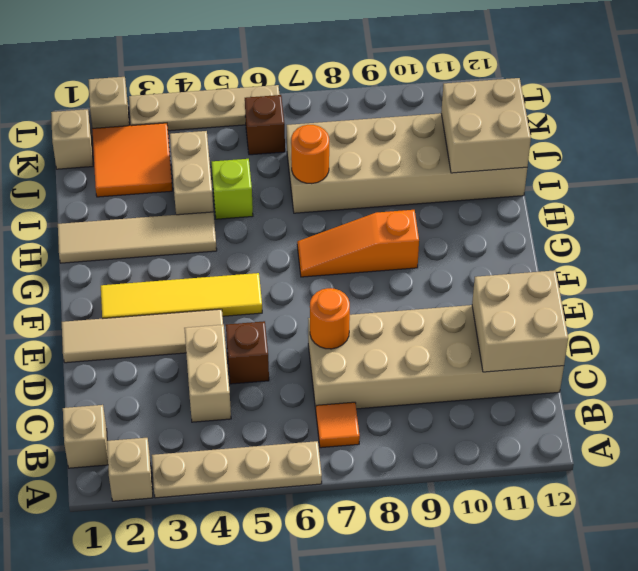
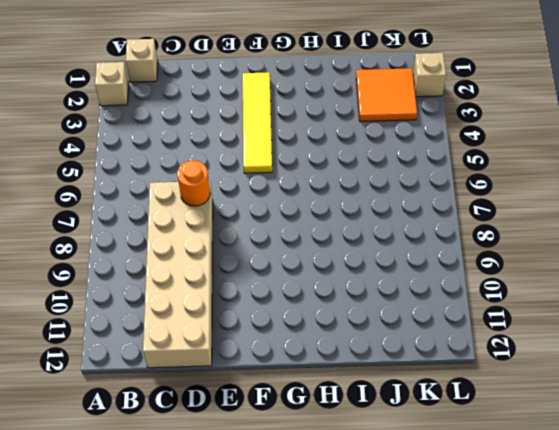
none -> tan plate A3:A6 level 1
none -> orange tile B7 level 1
none -> tan brick C4:D4 level 1

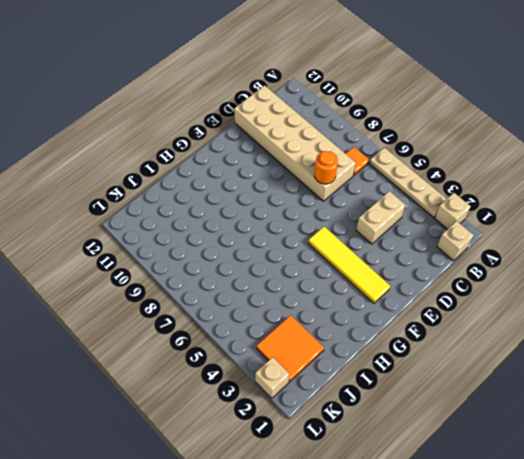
none -> brown brick D5 level 1
none -> tan tile E1:E4 level 1
none -> orange slope G7:G9 level 1 top 9

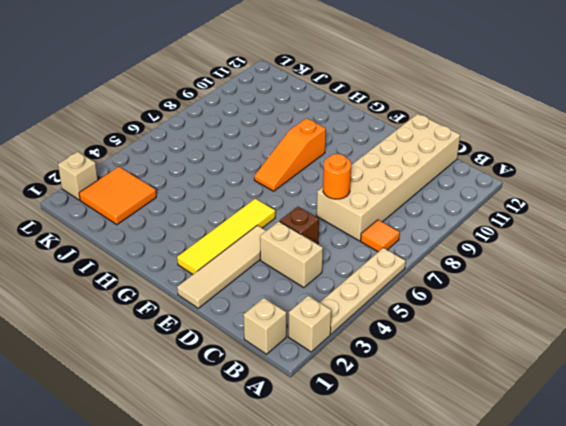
none -> tan tile H1:H4 level 1
none -> tan brick I4:J4 level 1
none -> lime brick I5 level 1

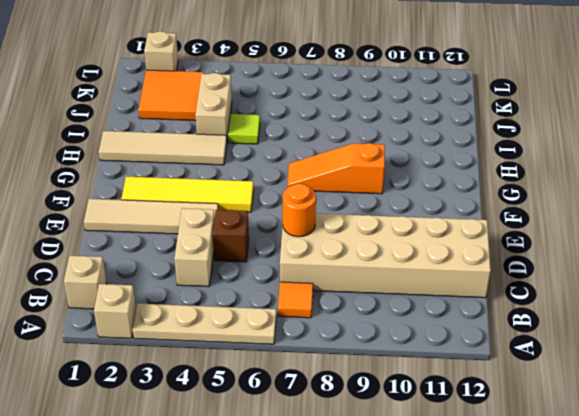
lime tile I5 level 1 -> lime brick I5 level 1
none -> tan brick I7:J12 level 1
none -> tan brick K1 level 1
none -> brown brick K6 level 1

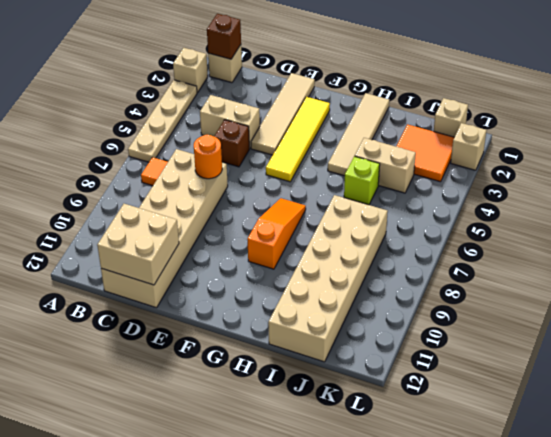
brown brick B1 level 2 -> brown brick K6 level 1
none -> tan plate L3:L6 level 1
none -> orange round brick I7 level 2
none -> tan brick I11:J12 level 2

